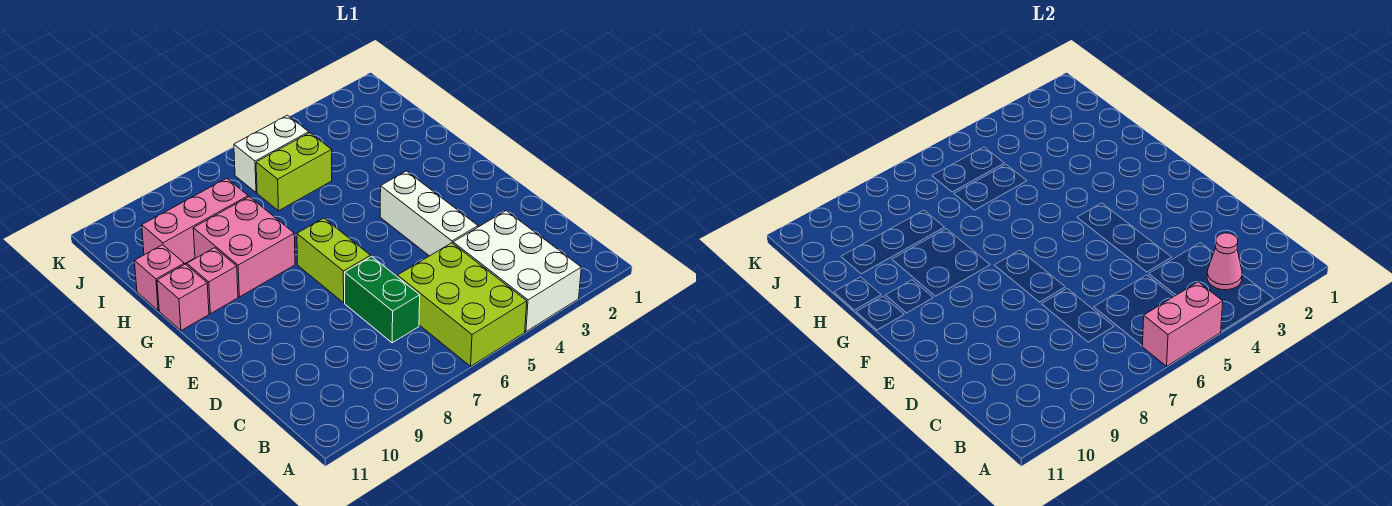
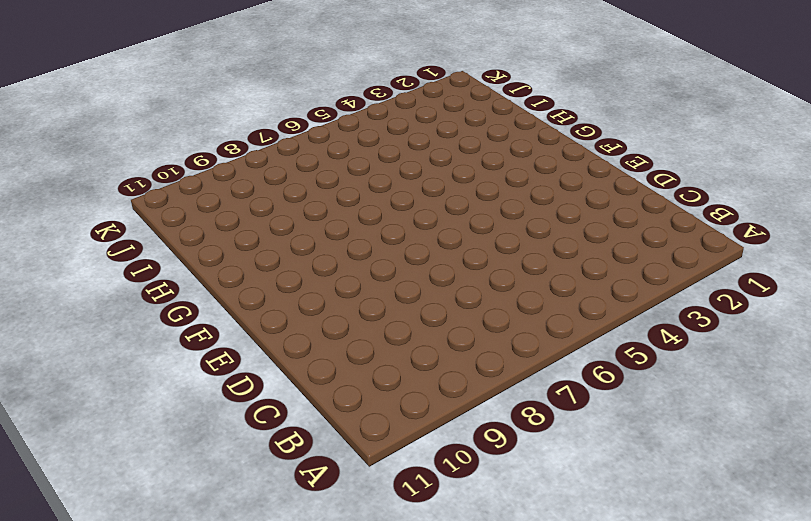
none -> white brick A3:C4 level 1
none -> lime brick A5:C6 level 1
none -> green brick C7:D7 level 1

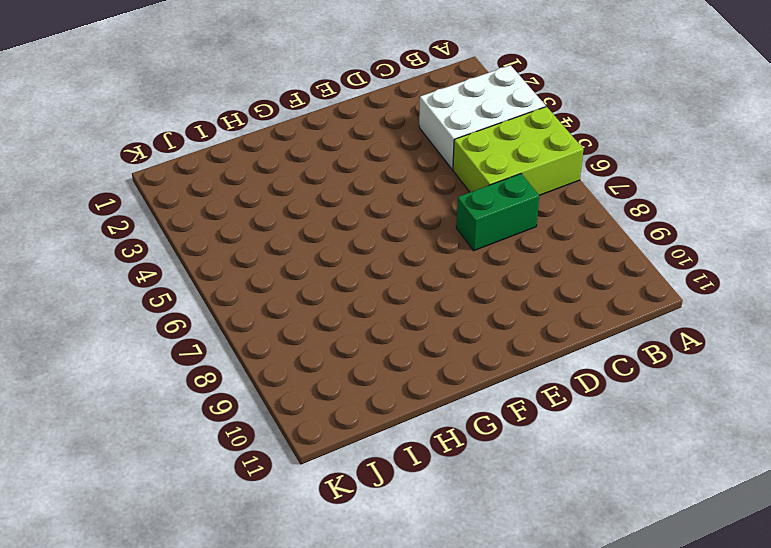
none -> white brick D4:F4 level 1
none -> lime brick E7:F7 level 1
none -> pink brick G8:H9 level 1

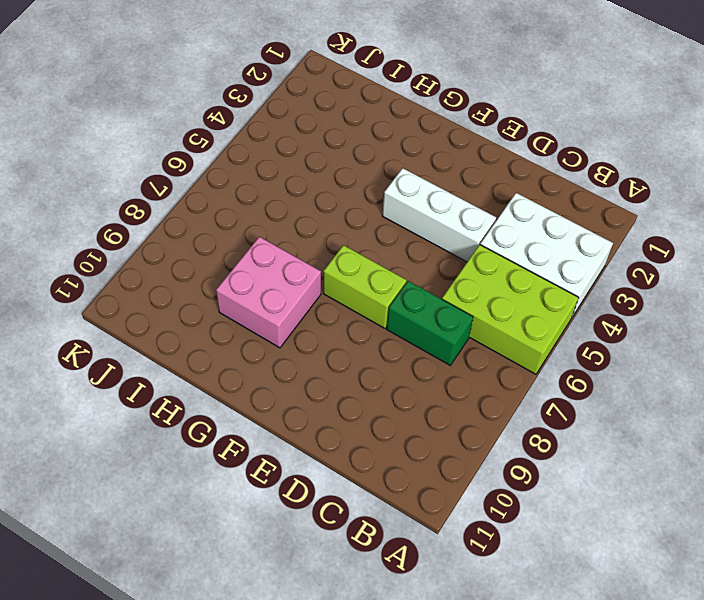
none -> pink brick G10 level 1
none -> pink brick G11 level 1
none -> pink brick H11 level 1

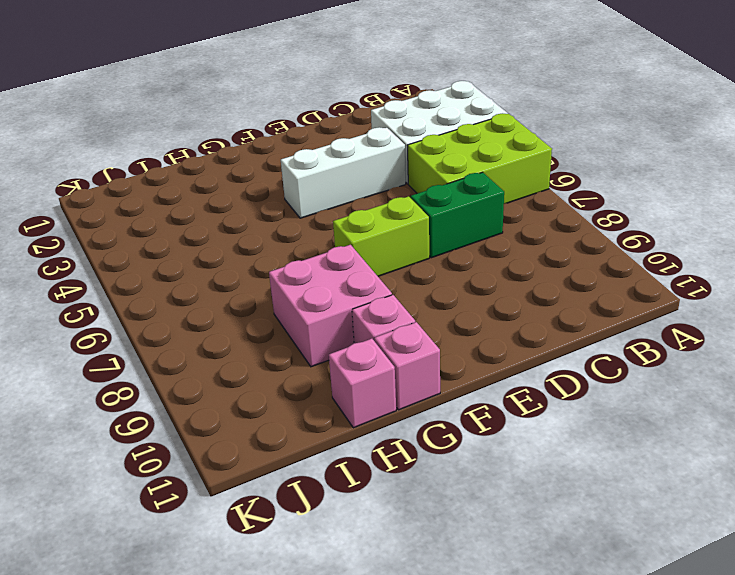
none -> lime brick I5:I6 level 1
none -> pink brick I8:I10 level 1
none -> white brick J5:J6 level 1

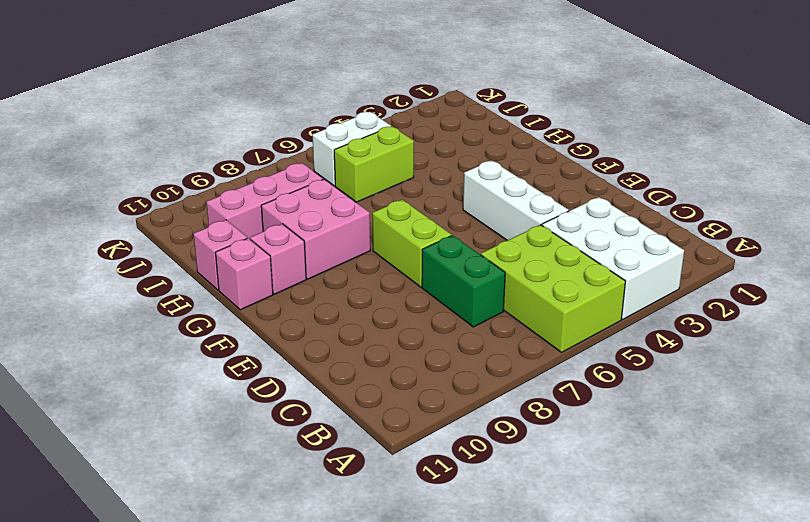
none -> pink brick A5:A6 level 2
none -> pink cone B3 level 2

